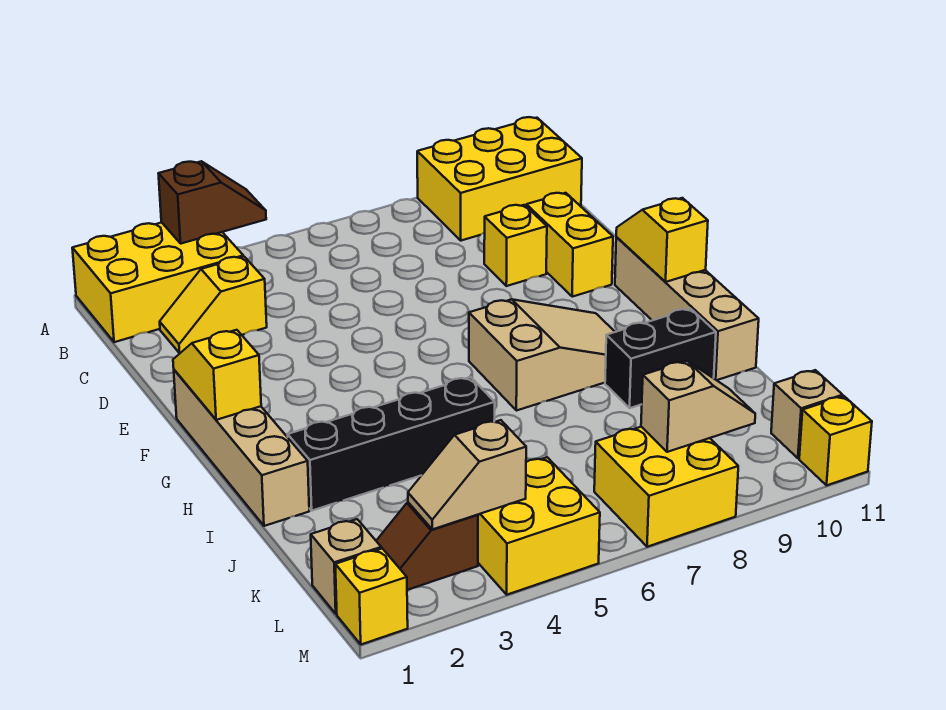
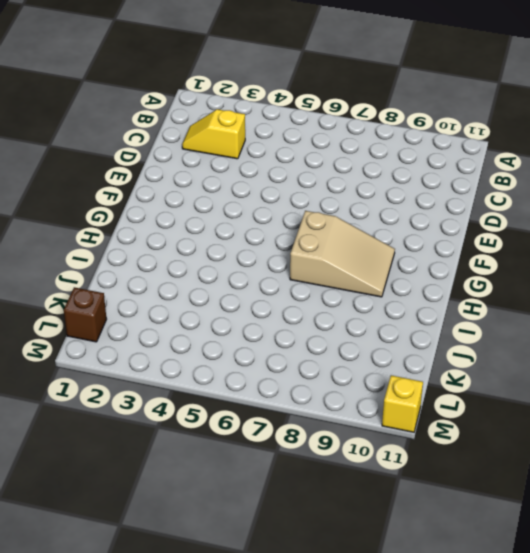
brown brick L1 level 1 -> tan brick L1 level 1
none -> yellow brick A1:B3 level 1
none -> yellow brick A9:B11 level 1
none -> yellow brick D9 level 1

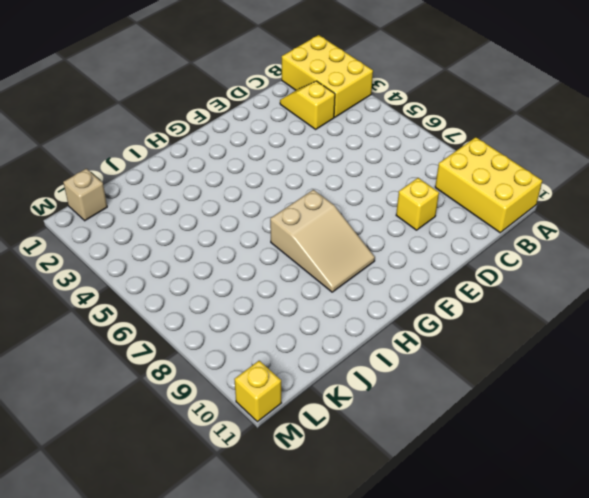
none -> yellow brick D10:E10 level 1
none -> tan brick F1:I1 level 1
none -> tan brick F11:I11 level 1

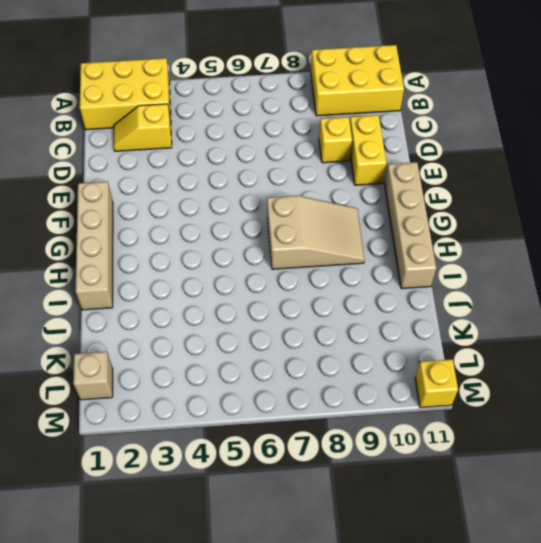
none -> black brick I2:I5 level 1
none -> black brick I9:I10 level 1
none -> brown slope L2:L3 level 1 top 3

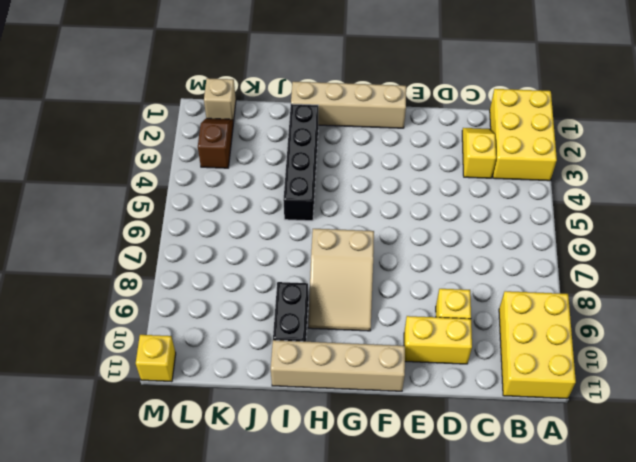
none -> yellow brick L4:M5 level 1
none -> yellow brick L7:M8 level 1
none -> tan brick L11 level 1

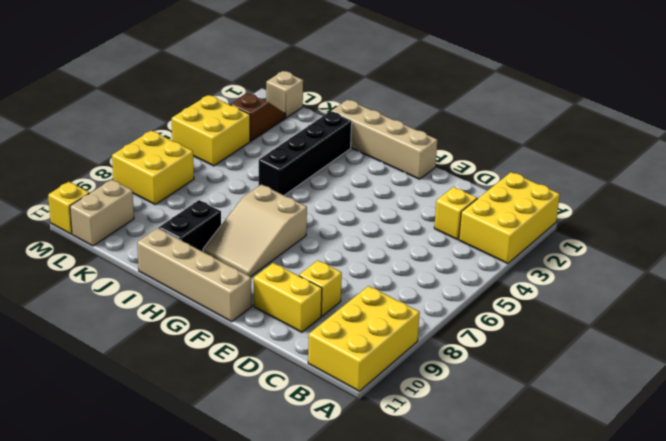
tan brick L10:L11 level 1 -> tan brick L11 level 1
none -> yellow brick M1 level 1
none -> brown slope A3:A4 level 2 top 3
none -> yellow slope F1:G1 level 2 top G

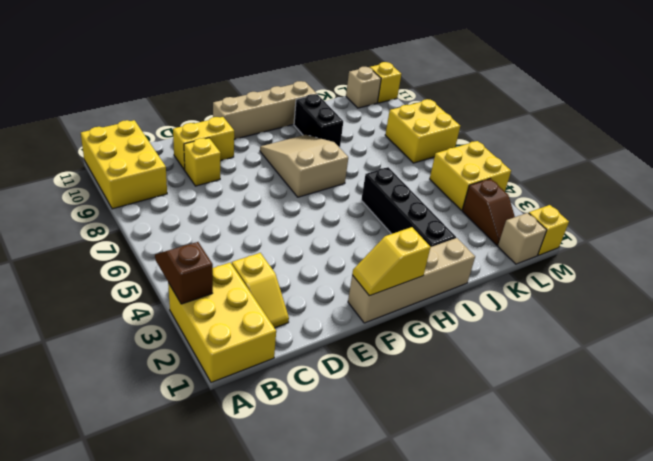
none -> yellow slope F11:G11 level 2 top G
none -> tan slope L3:L4 level 2 top 4
none -> tan slope L8:L9 level 2 top 8

